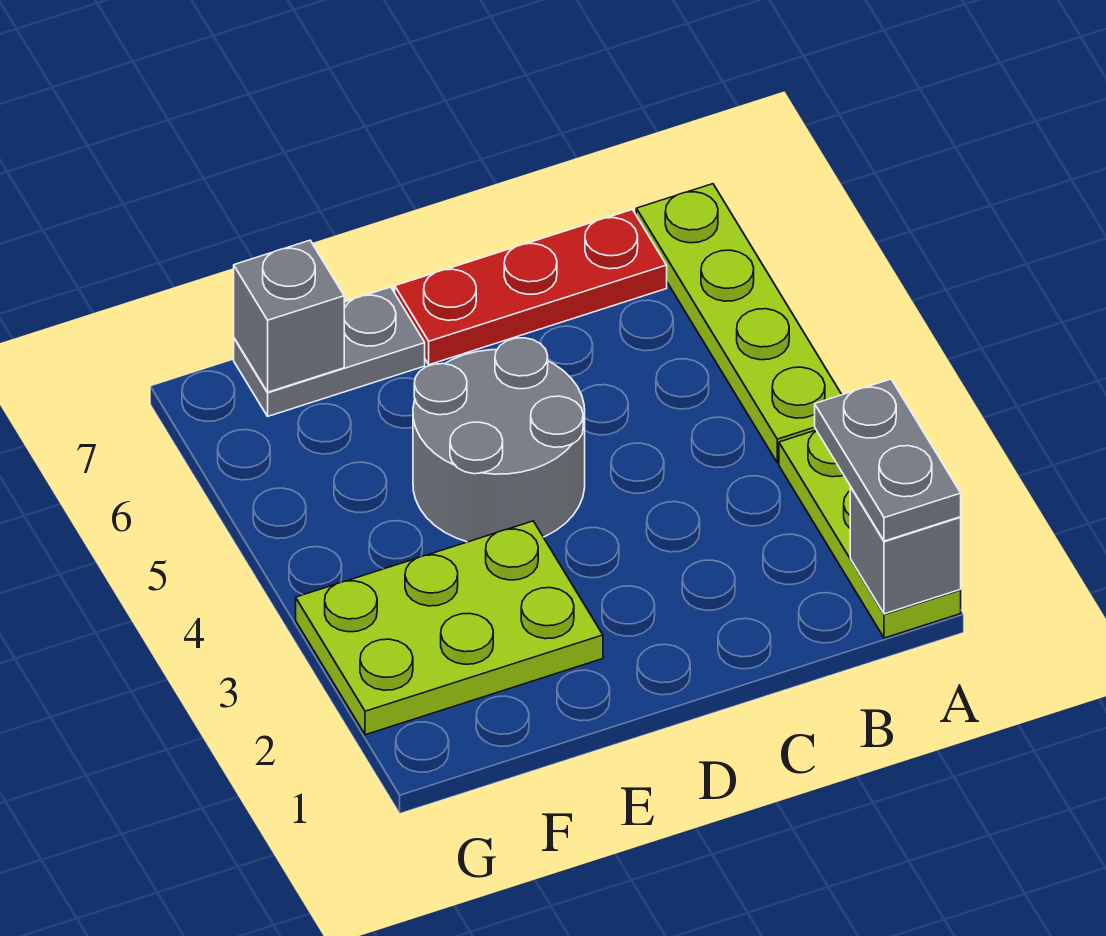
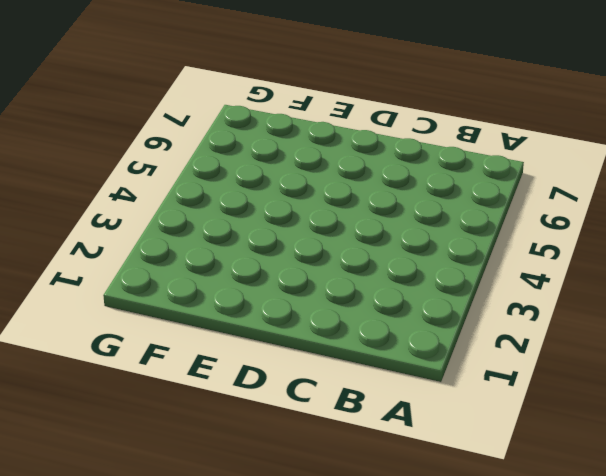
none -> lime plate A1:A3 level 1
none -> lime plate A4:A7 level 1

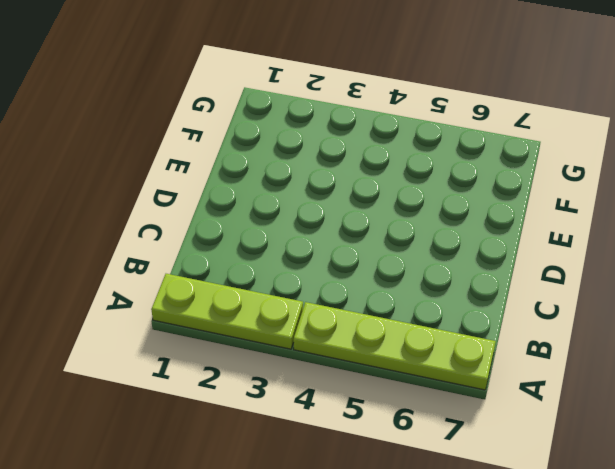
none -> red plate B7:D7 level 1
none -> grey round brick D4:E5 level 1

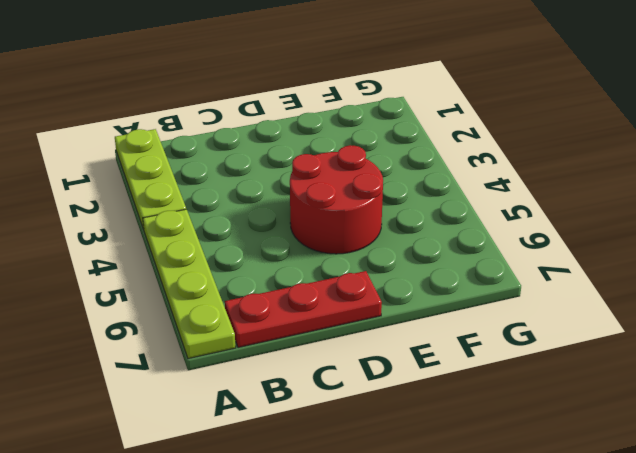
red round brick D4:E5 level 1 -> grey round brick D4:E5 level 1
none -> lime plate E2:G3 level 1
none -> grey plate E7:F7 level 1

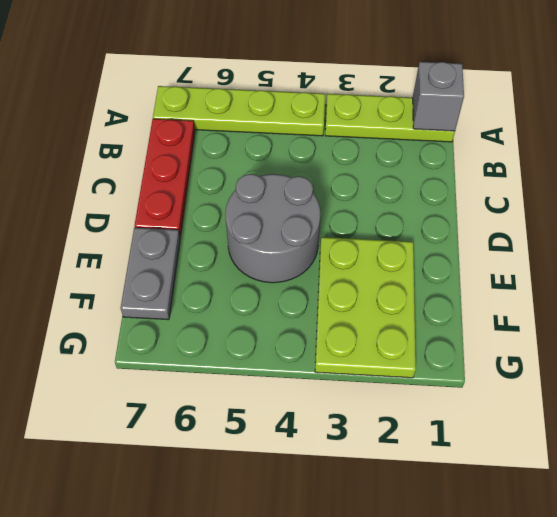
none -> grey brick F7 level 2
none -> grey plate A1:A2 level 3

